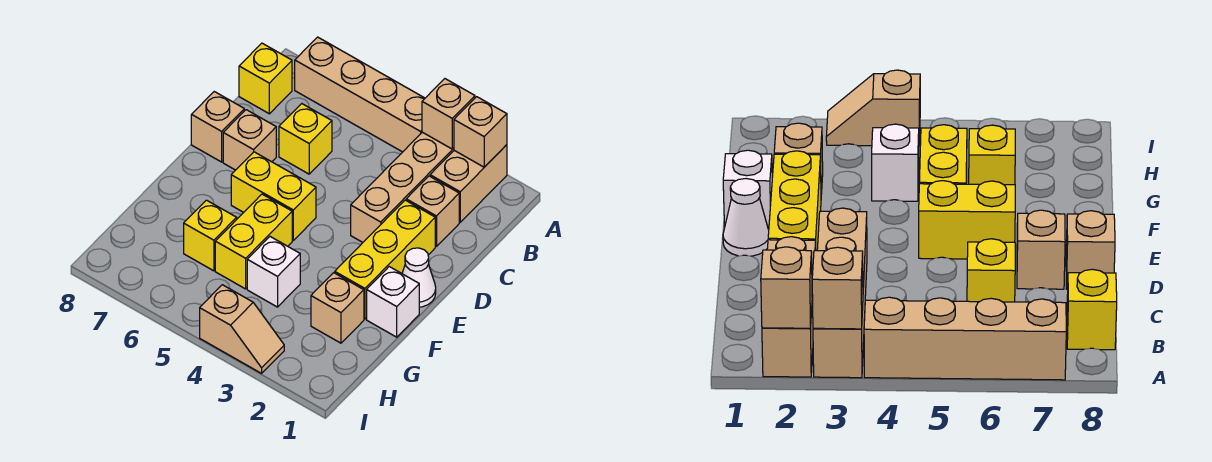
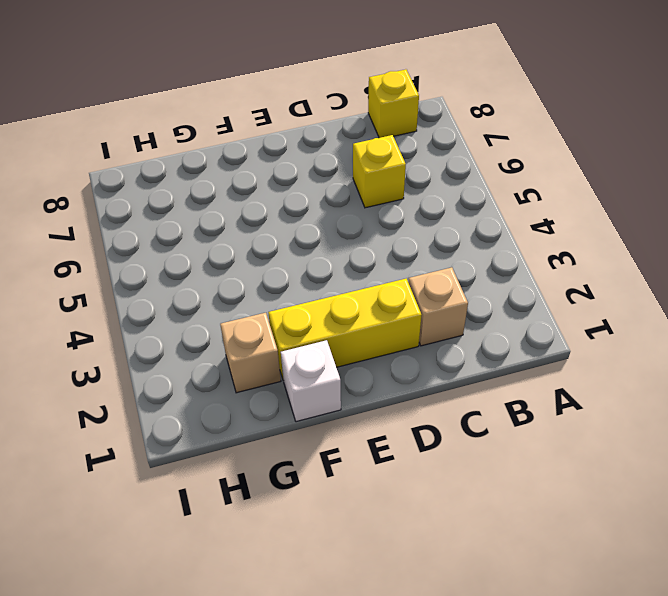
none -> tan brick A2:B2 level 1
none -> tan brick A3:D3 level 1
none -> tan brick A4:A7 level 1

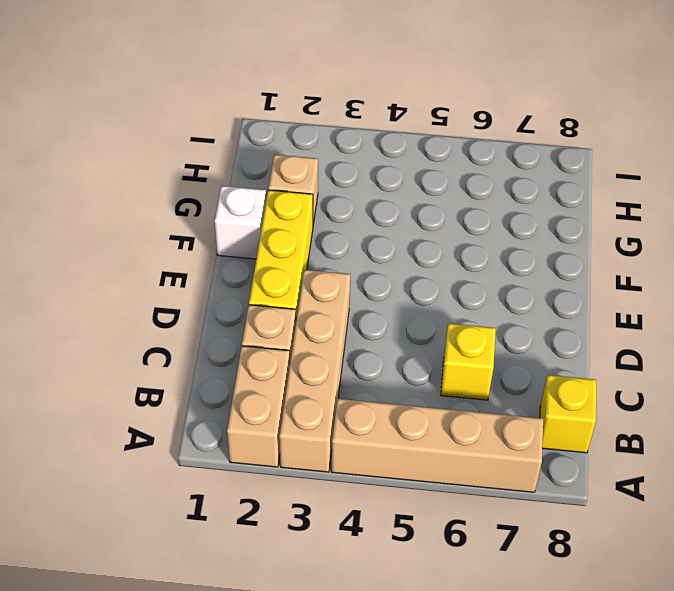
none -> tan brick D7 level 1
none -> tan brick D8 level 1
none -> white cone E1 level 1

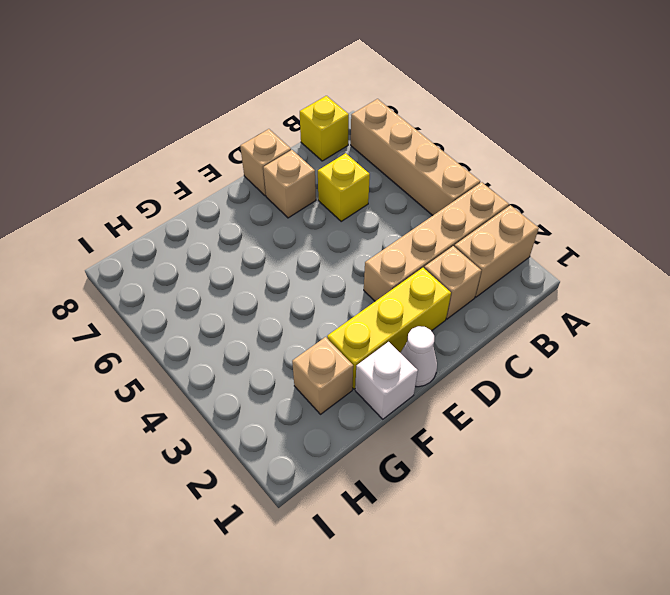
none -> yellow brick E5:E6 level 1
none -> yellow brick F5:G5 level 1
none -> white brick G4 level 1

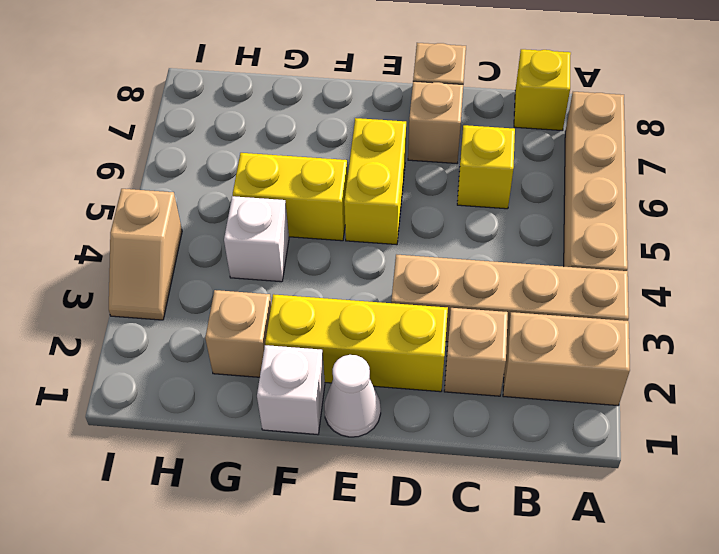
none -> yellow brick G6 level 1
none -> tan brick A2 level 2
none -> tan brick A3 level 2

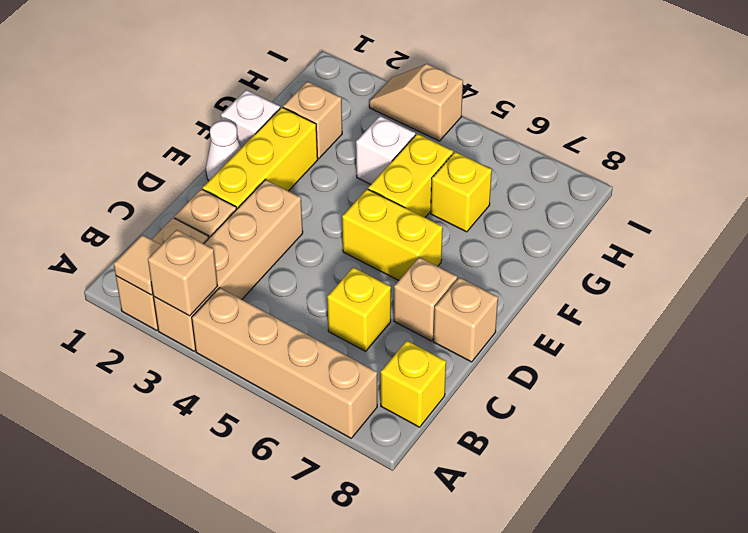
tan tile A2 level 2 -> tan brick A2 level 2

